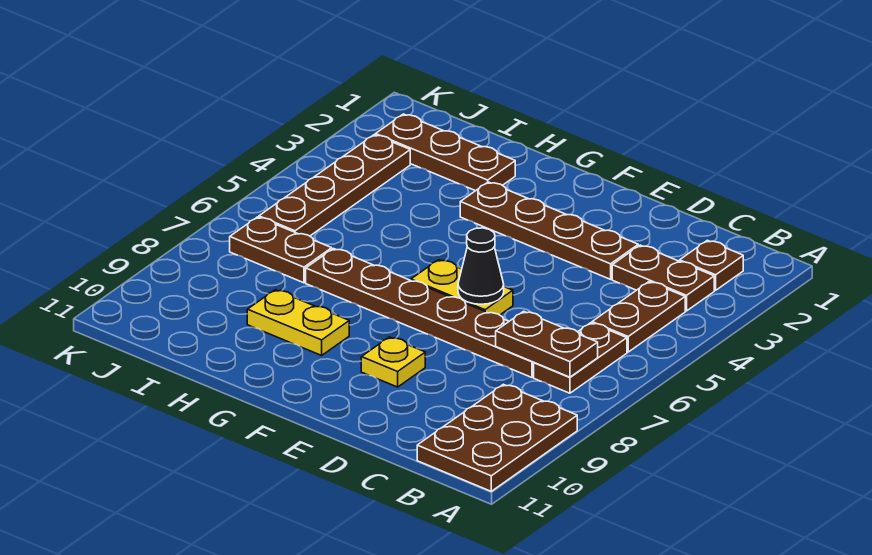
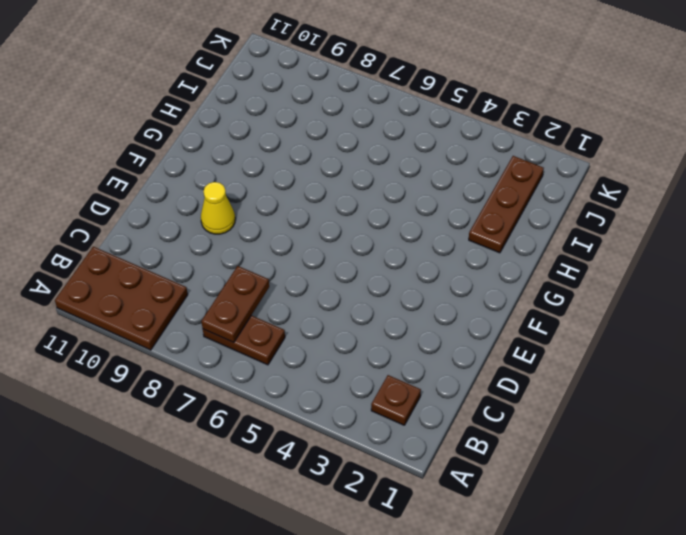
yellow cone E9 level 1 -> yellow plate E9 level 1
none -> brown plate B3:C3 level 1
none -> brown plate B4:B5 level 1
none -> brown plate C7:H7 level 1

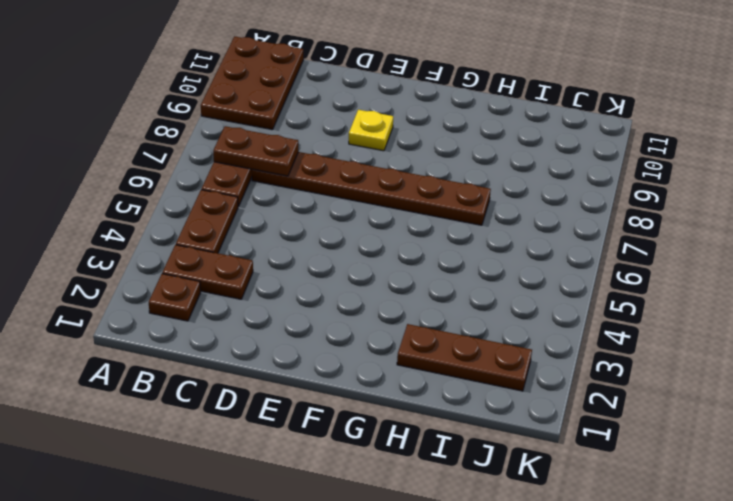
none -> brown plate D3:G3 level 1
none -> yellow plate E6:F6 level 1
none -> yellow plate G9:H9 level 1

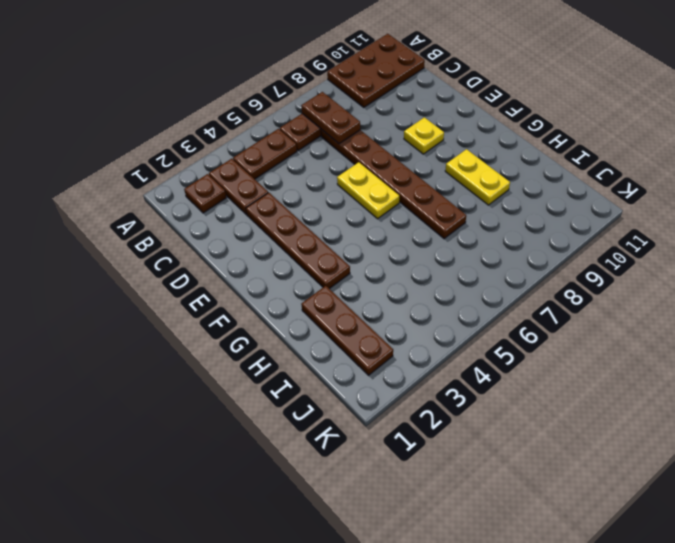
none -> brown plate I7:J7 level 1
none -> brown plate J3:J6 level 1
none -> black cone E6 level 2

